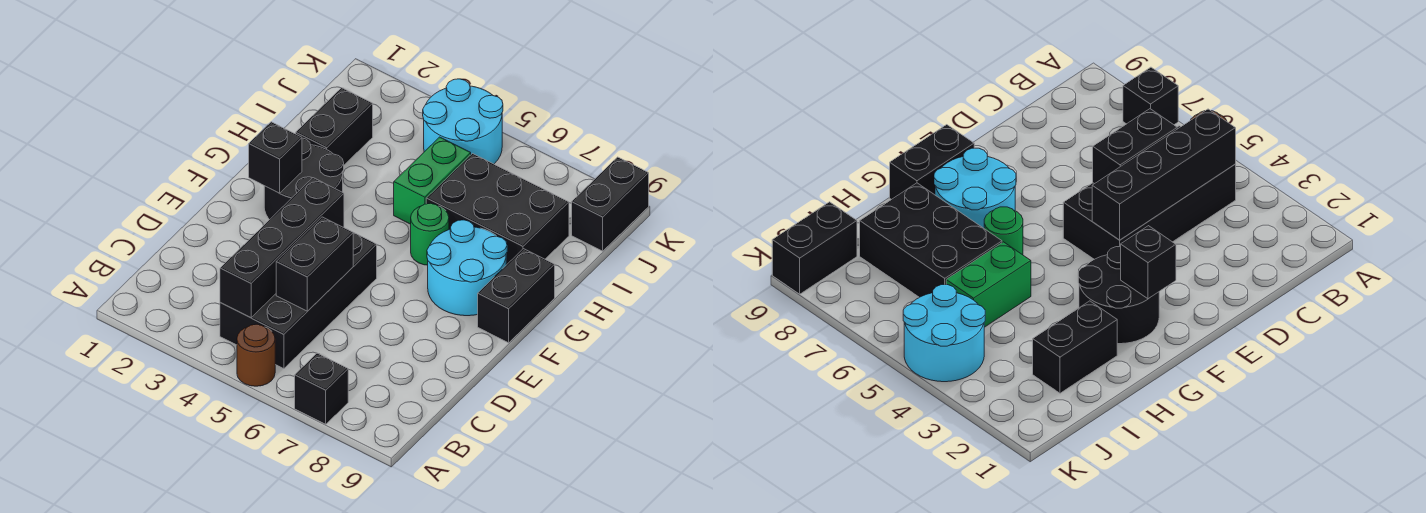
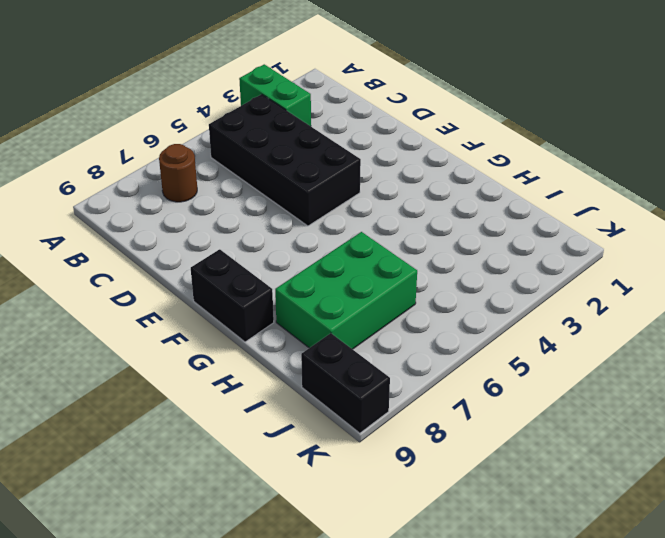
green brick A3:B3 level 1 -> green brick H5:I5 level 1
brown round brick B7 level 1 -> brown round brick A5 level 1
green brick H6:I8 level 1 -> black brick H6:I8 level 1
none -> black brick A7 level 1
none -> black round brick F2:G3 level 1
none -> cyan round brick F7:G8 level 1

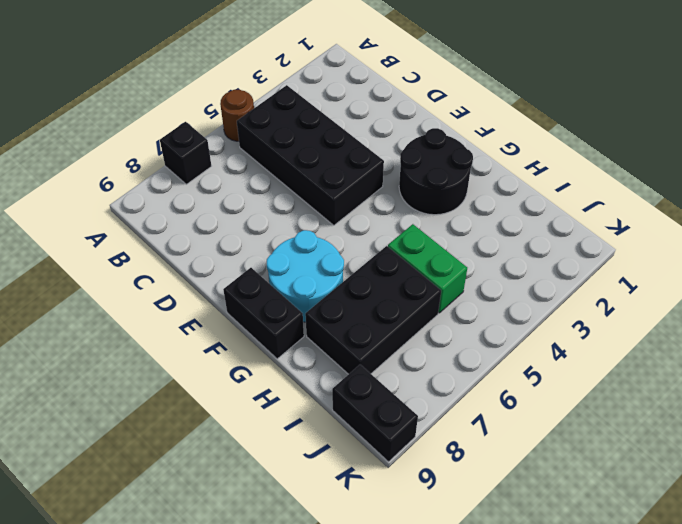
none -> green round brick G6 level 1
none -> black brick H2:I2 level 1
none -> cyan round brick J4:K5 level 1

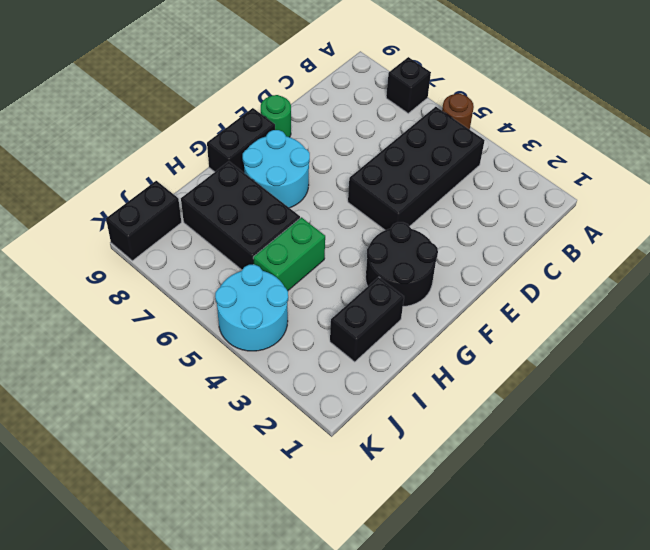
green round brick E9 level 1 -> green round brick G6 level 1
none -> black brick B4:E4 level 2
none -> black brick C5:D5 level 2
none -> black brick F2 level 2

